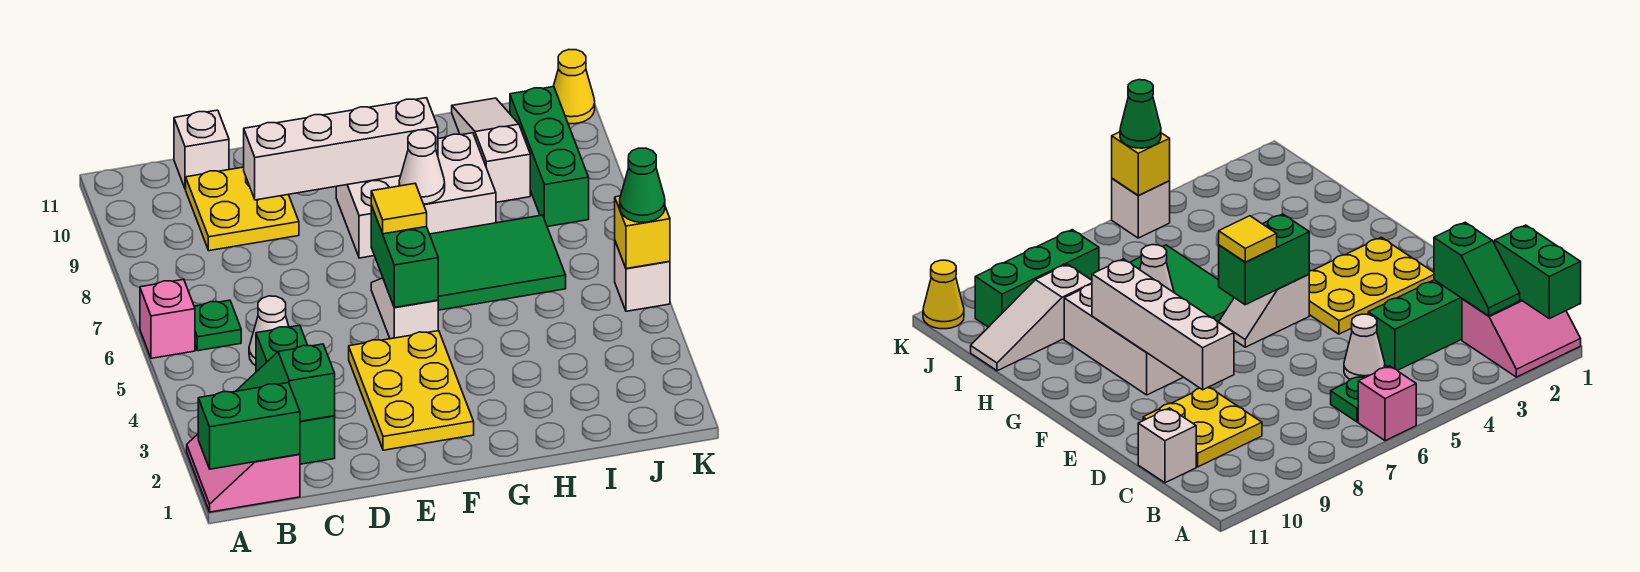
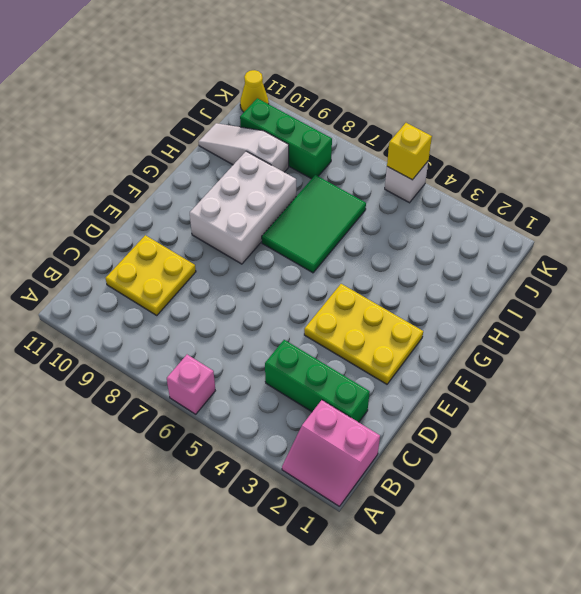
none -> green plate B6 level 1
none -> white cone C5 level 1
none -> white brick C11 level 1

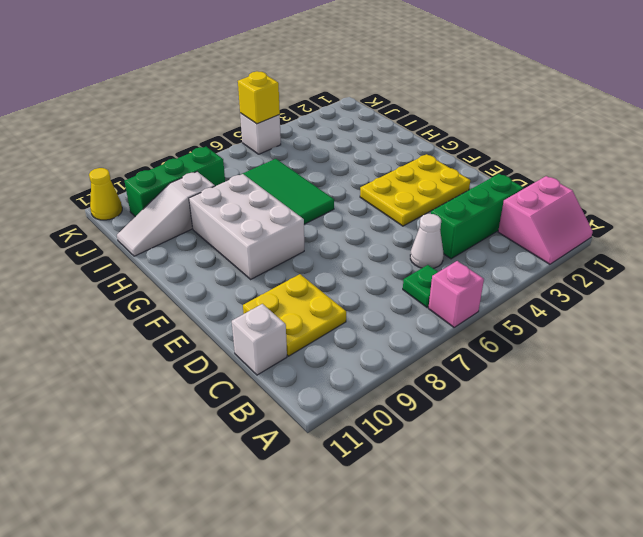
none -> white slope F5:F6 level 1 top 5
none -> green brick A1:B1 level 2
none -> green slope B2:C2 level 2 top C

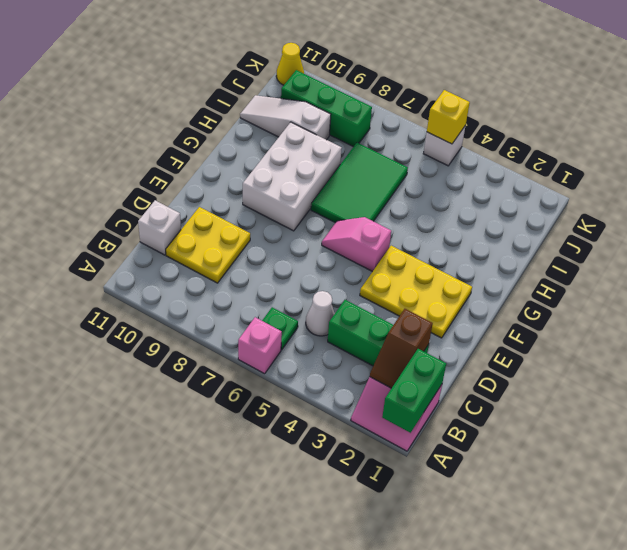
brown slope B2:C2 level 2 top C -> green slope B2:C2 level 2 top C
pink slope F5:F6 level 1 top 5 -> white slope F5:F6 level 1 top 5
none -> white brick D9:G9 level 2
none -> green brick F5:F6 level 2
none -> white cone G8 level 2

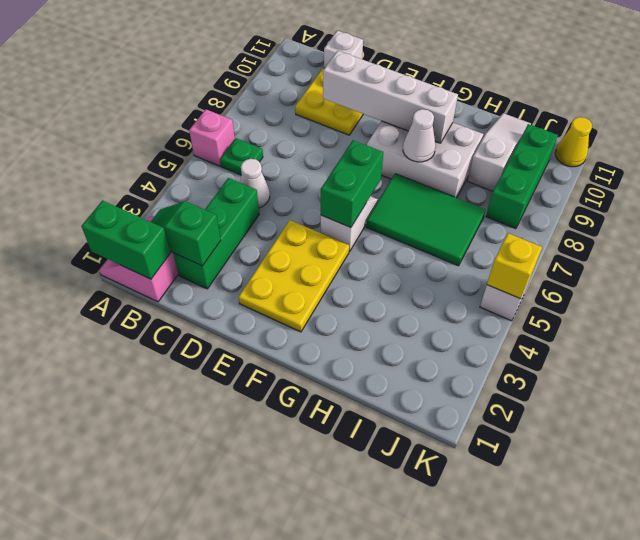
none -> yellow tile F6 level 3
none -> green cone K5 level 3

